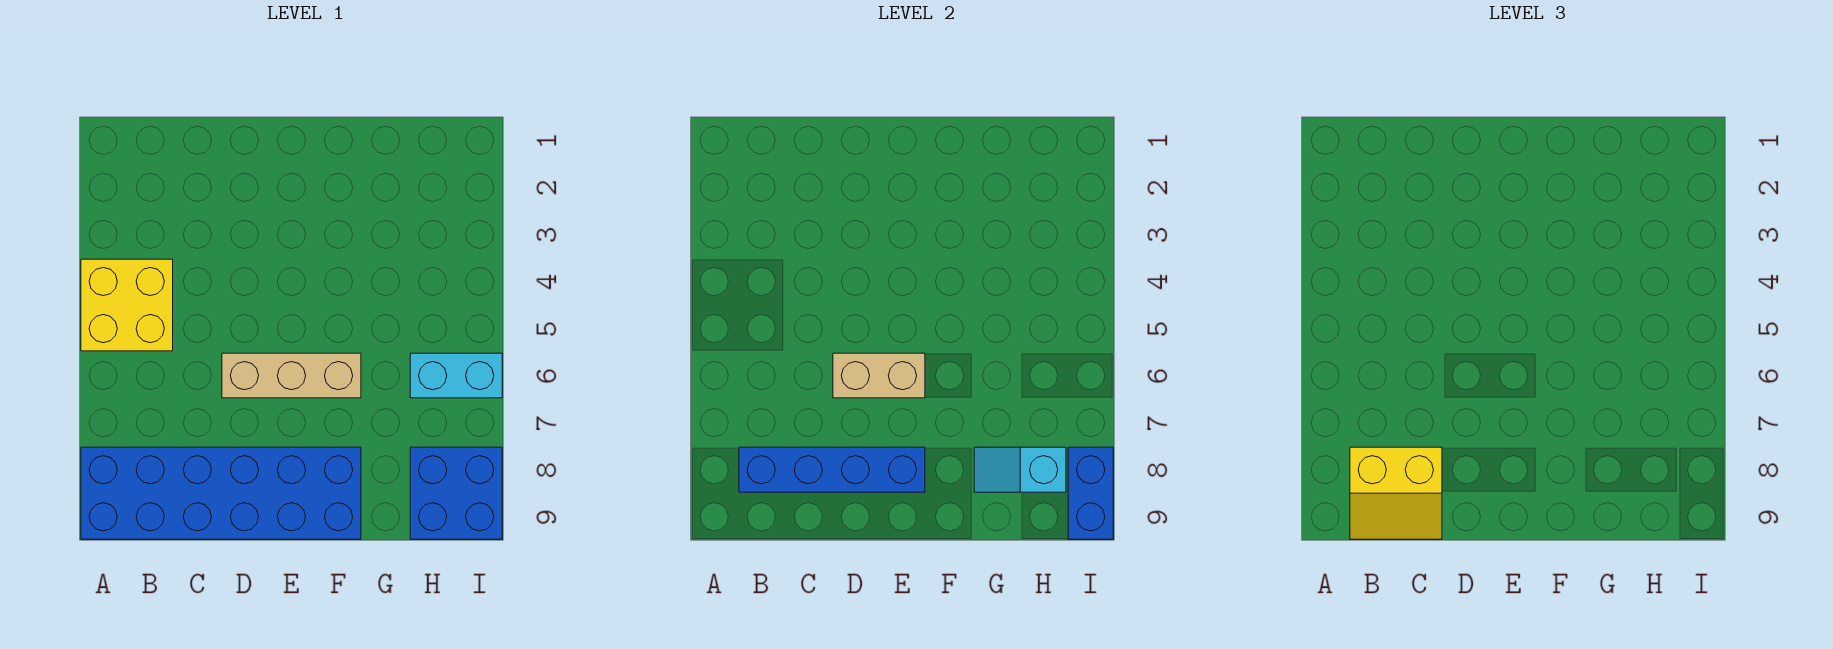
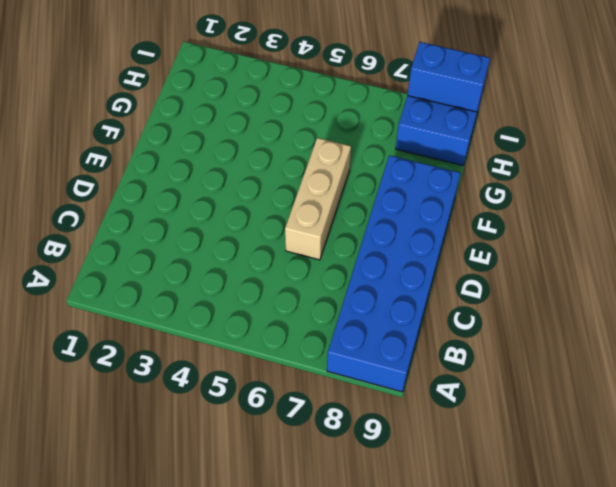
none -> yellow brick A4:B5 level 1
none -> cyan brick H6:I6 level 1

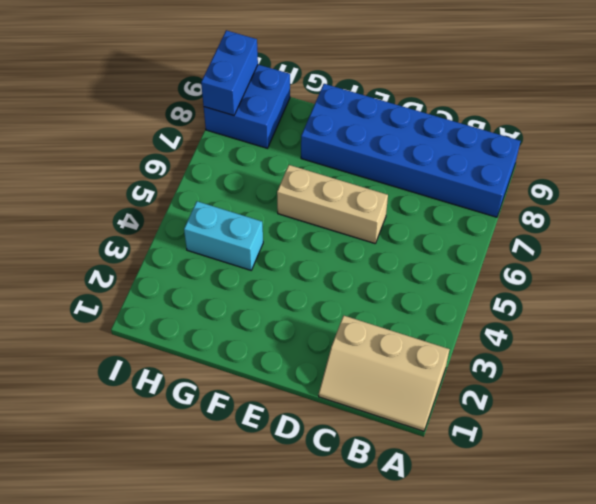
tan slope A1:C2 level 1 top 2 -> none
cyan brick G4:H4 level 1 -> cyan brick H6:I6 level 1
none -> yellow brick A4:B5 level 1
none -> blue brick B8:E8 level 2

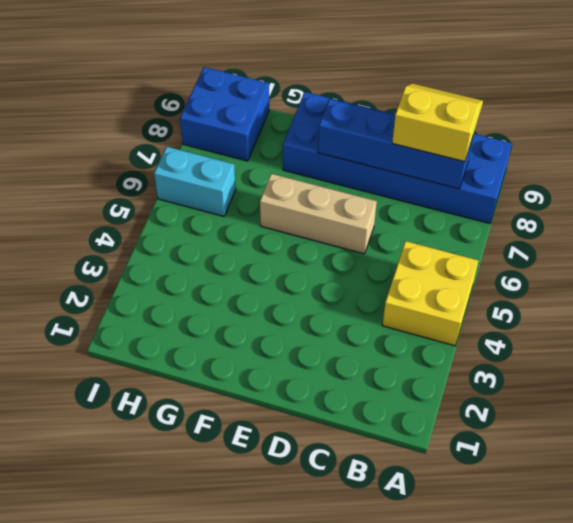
none -> tan brick D6:E6 level 2
none -> cyan slope G8:H8 level 2 top H

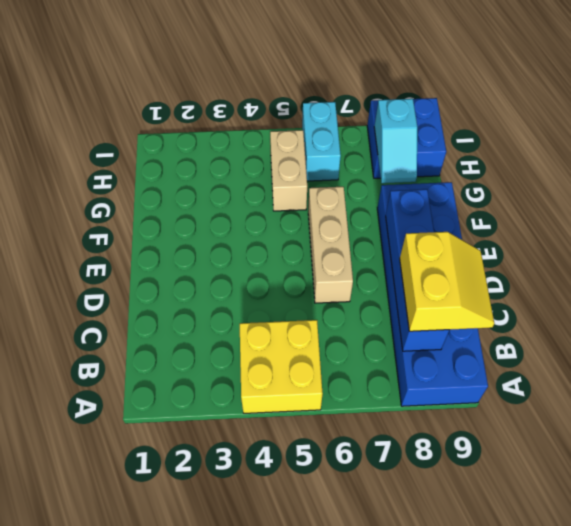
tan brick G5:H5 level 1 -> tan brick D6:E6 level 2
none -> blue brick I8:I9 level 2

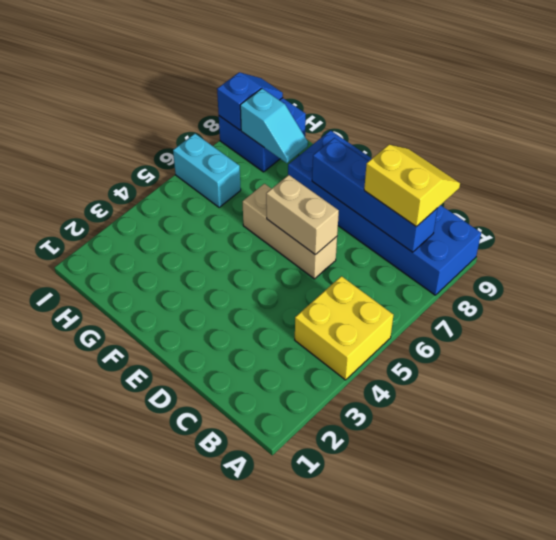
blue slope I8:I9 level 2 top 8 -> blue brick I8:I9 level 2

